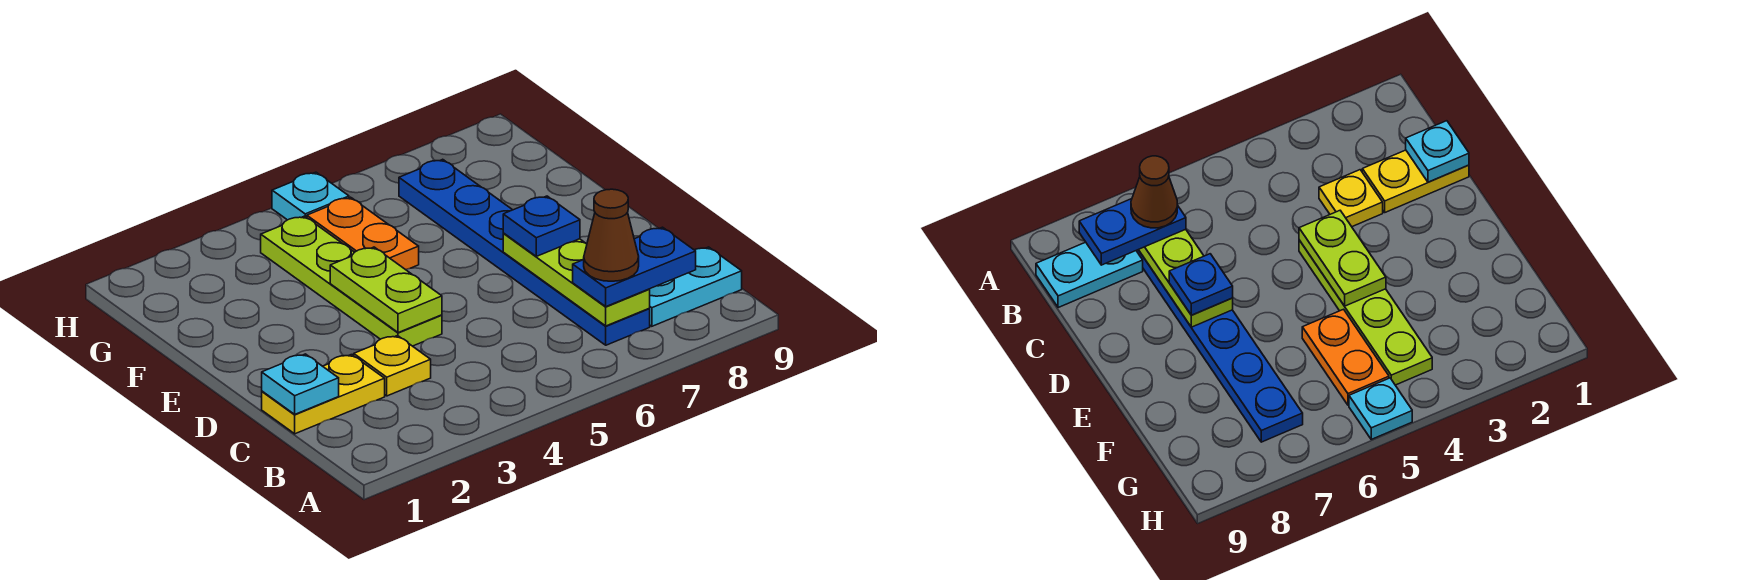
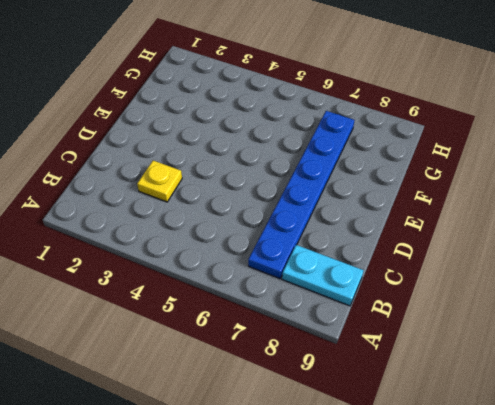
none -> yellow plate C1:C2 level 1
none -> lime plate D4:G4 level 1
none -> orange plate F5:G5 level 1

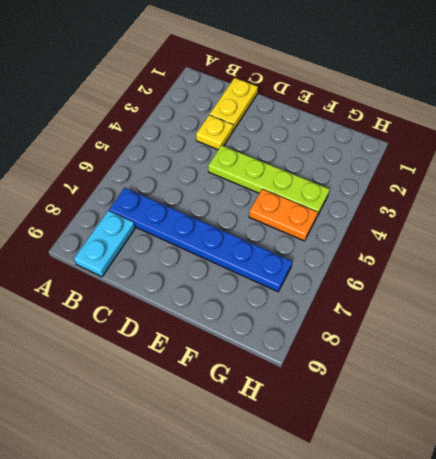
none -> cyan plate H5 level 1
none -> lime plate B7:D7 level 2
none -> cyan plate C1 level 2

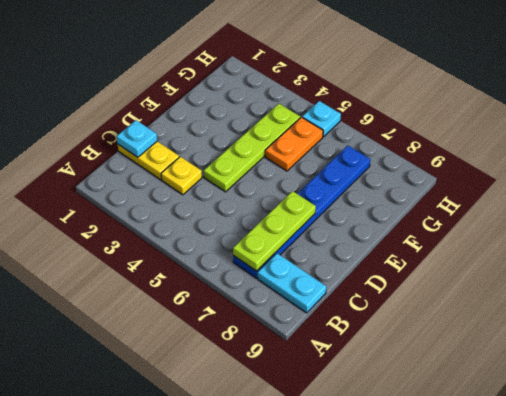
none -> lime plate D4:E4 level 2
none -> blue plate B7:B8 level 3
none -> blue plate D7 level 3

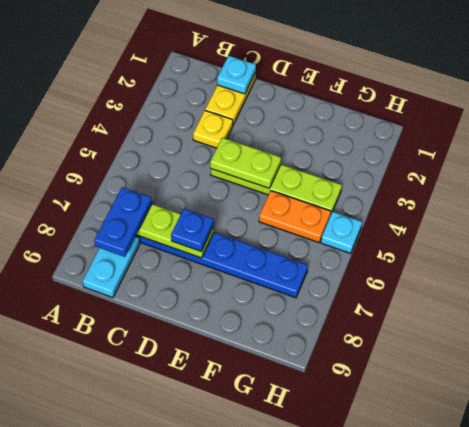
none -> brown cone B7 level 4

